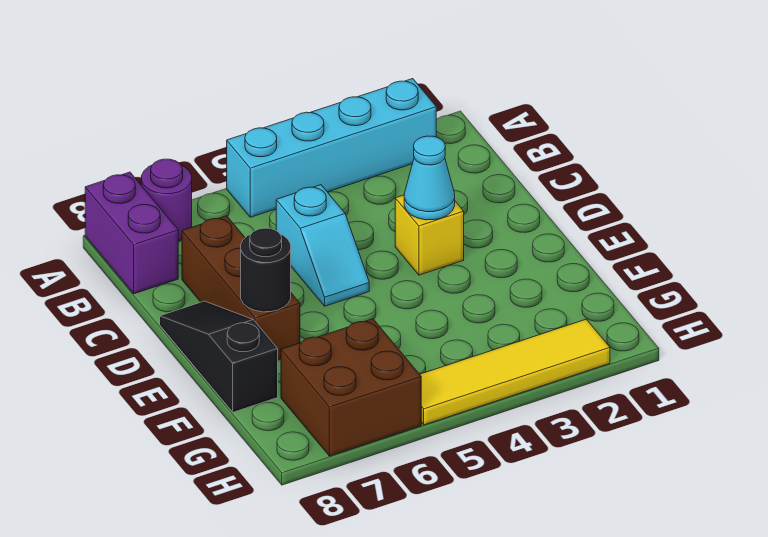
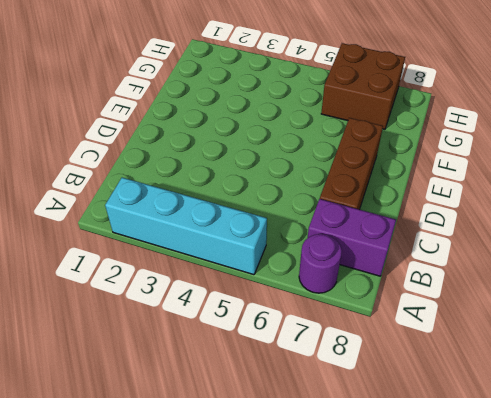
purple brick B7:B8 level 1 -> purple brick A8:B8 level 1
none -> cyan slope C5:D5 level 1 top C
none -> yellow brick D3 level 1

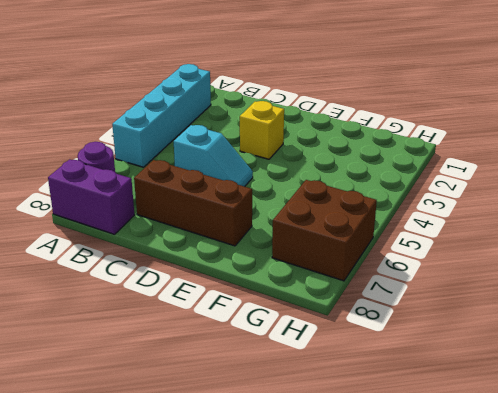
none -> black slope D8:F8 level 1 top F
none -> yellow tile H2:H5 level 1

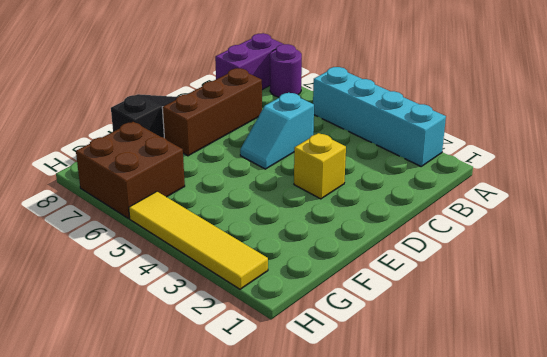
none -> cyan cone D3 level 2
none -> black round brick E7 level 2

